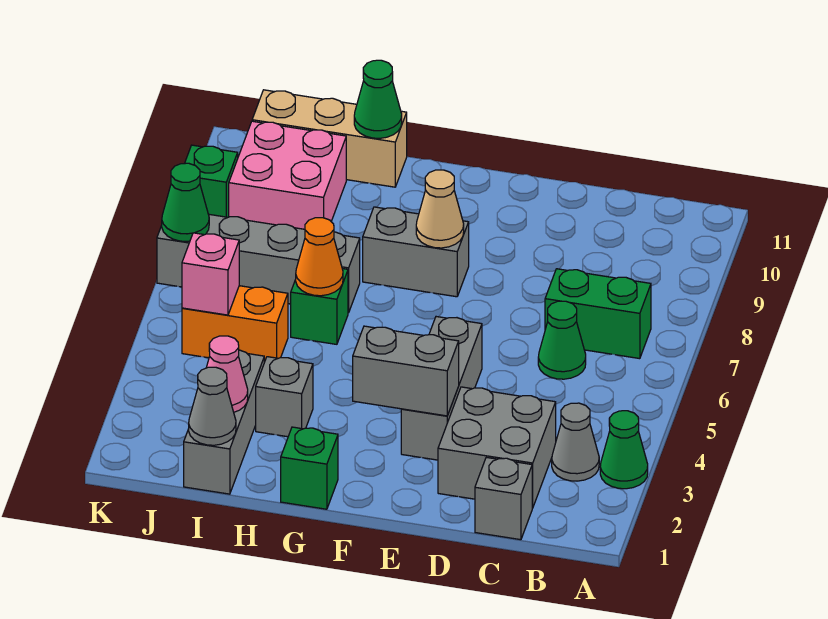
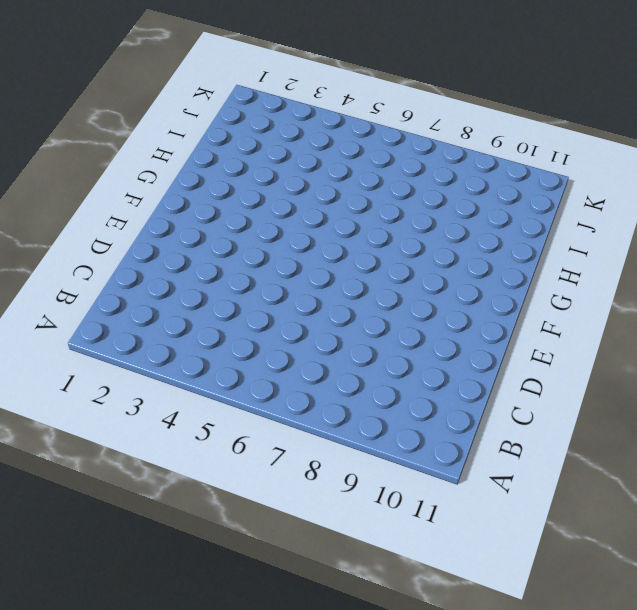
none -> green cone A3 level 1
none -> grey cone B3 level 1
none -> green brick B7:C7 level 1

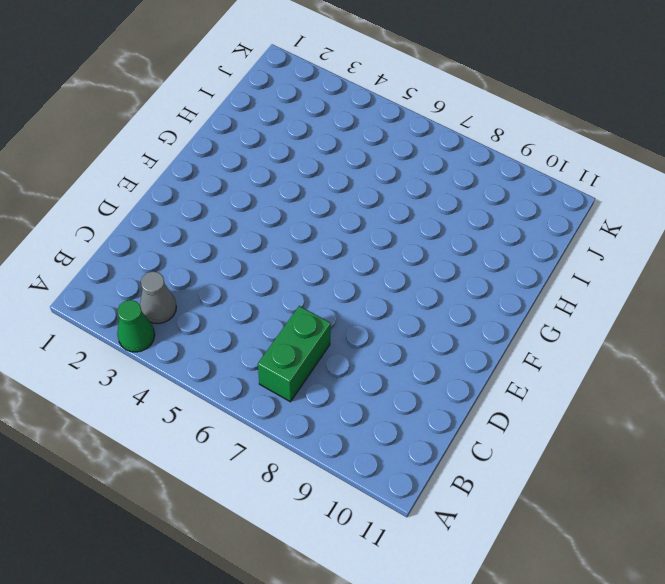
none -> grey brick C1 level 1
none -> grey brick C2:D3 level 1
none -> green cone C6 level 1

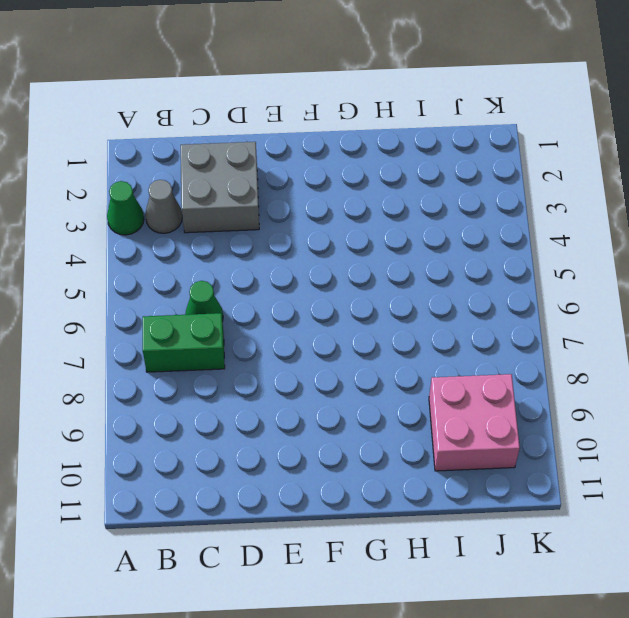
none -> grey brick C1 level 1
none -> grey brick E3:E5 level 1
none -> grey brick F8:G8 level 1

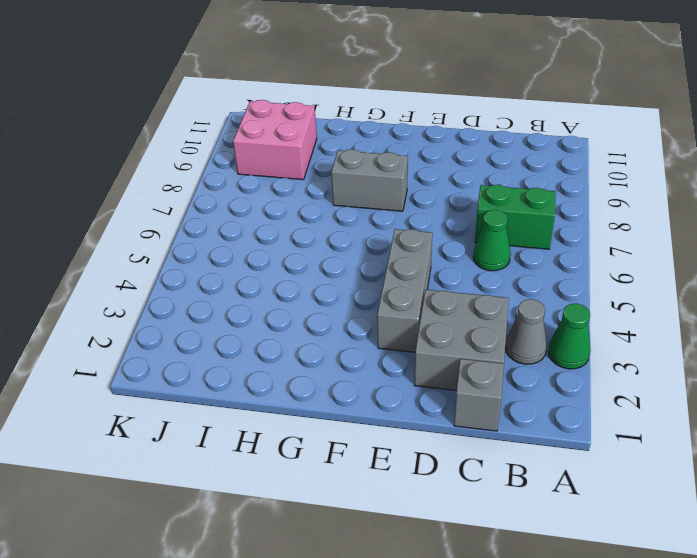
none -> green brick G1 level 1
none -> grey brick H3 level 1
none -> green brick H6 level 1

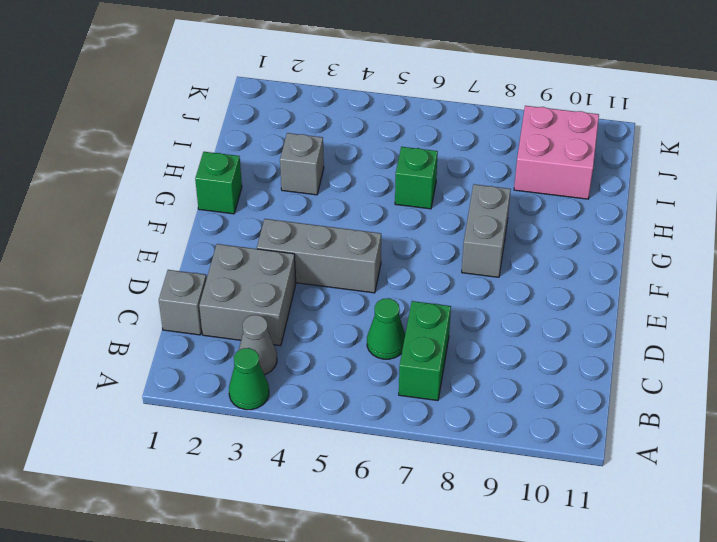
none -> grey brick H7:K7 level 1
none -> tan brick H11:J11 level 1
none -> grey brick I1:I3 level 1

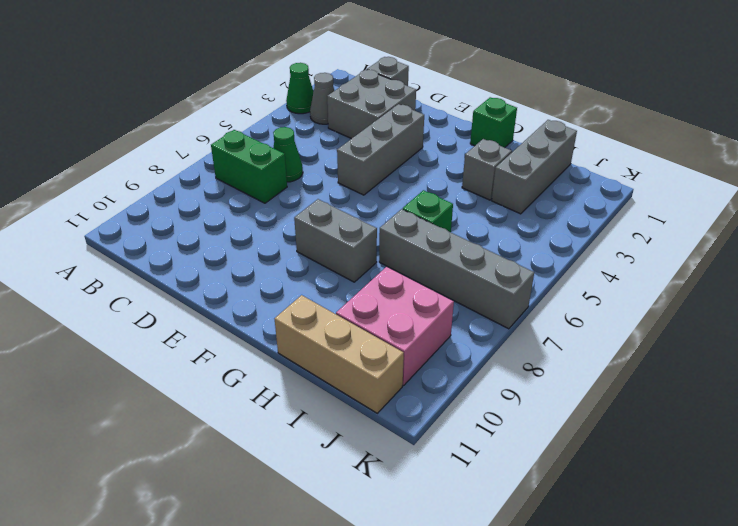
none -> orange brick I5:J5 level 1
none -> green brick K9 level 1
none -> grey brick E3:F3 level 2

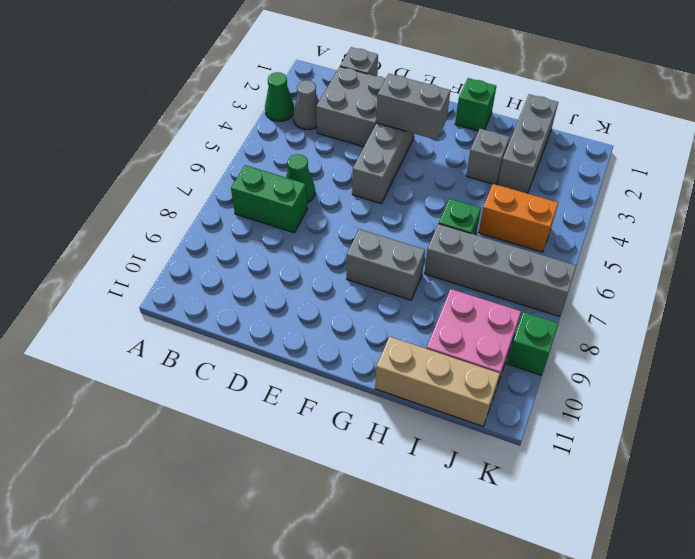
none -> tan cone F8 level 2
none -> orange cone H6 level 2
none -> green cone H11 level 2

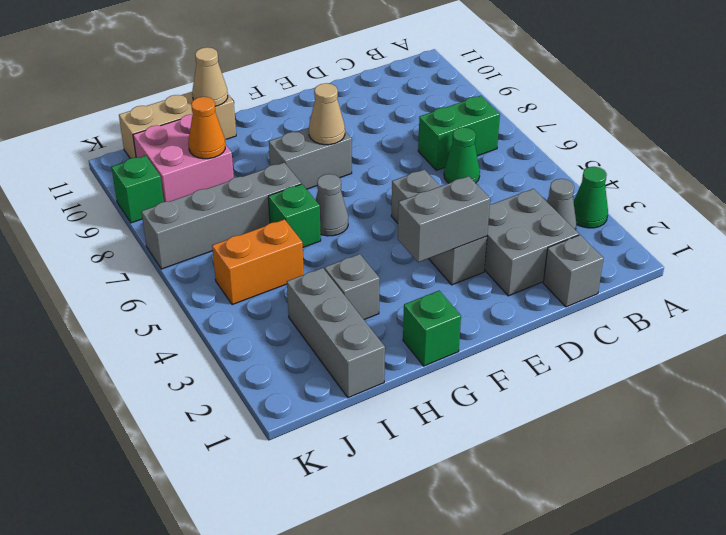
grey cone G6 level 1 -> grey cone I1 level 2
tan cone H11 level 2 -> green cone H11 level 2
orange cone I9 level 2 -> orange cone H6 level 2
none -> pink cone I2 level 2
none -> pink brick J5 level 2
none -> green cone K7 level 2

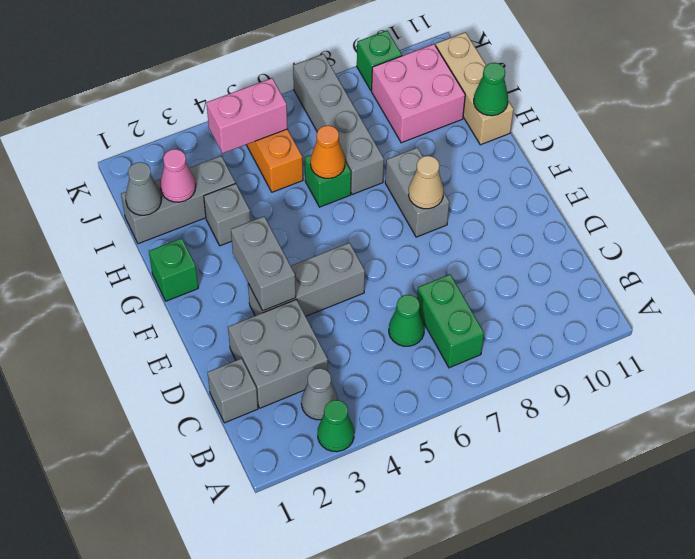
pink brick J4:J5 level 2 -> pink brick J5 level 2
none -> green cone K7 level 2

